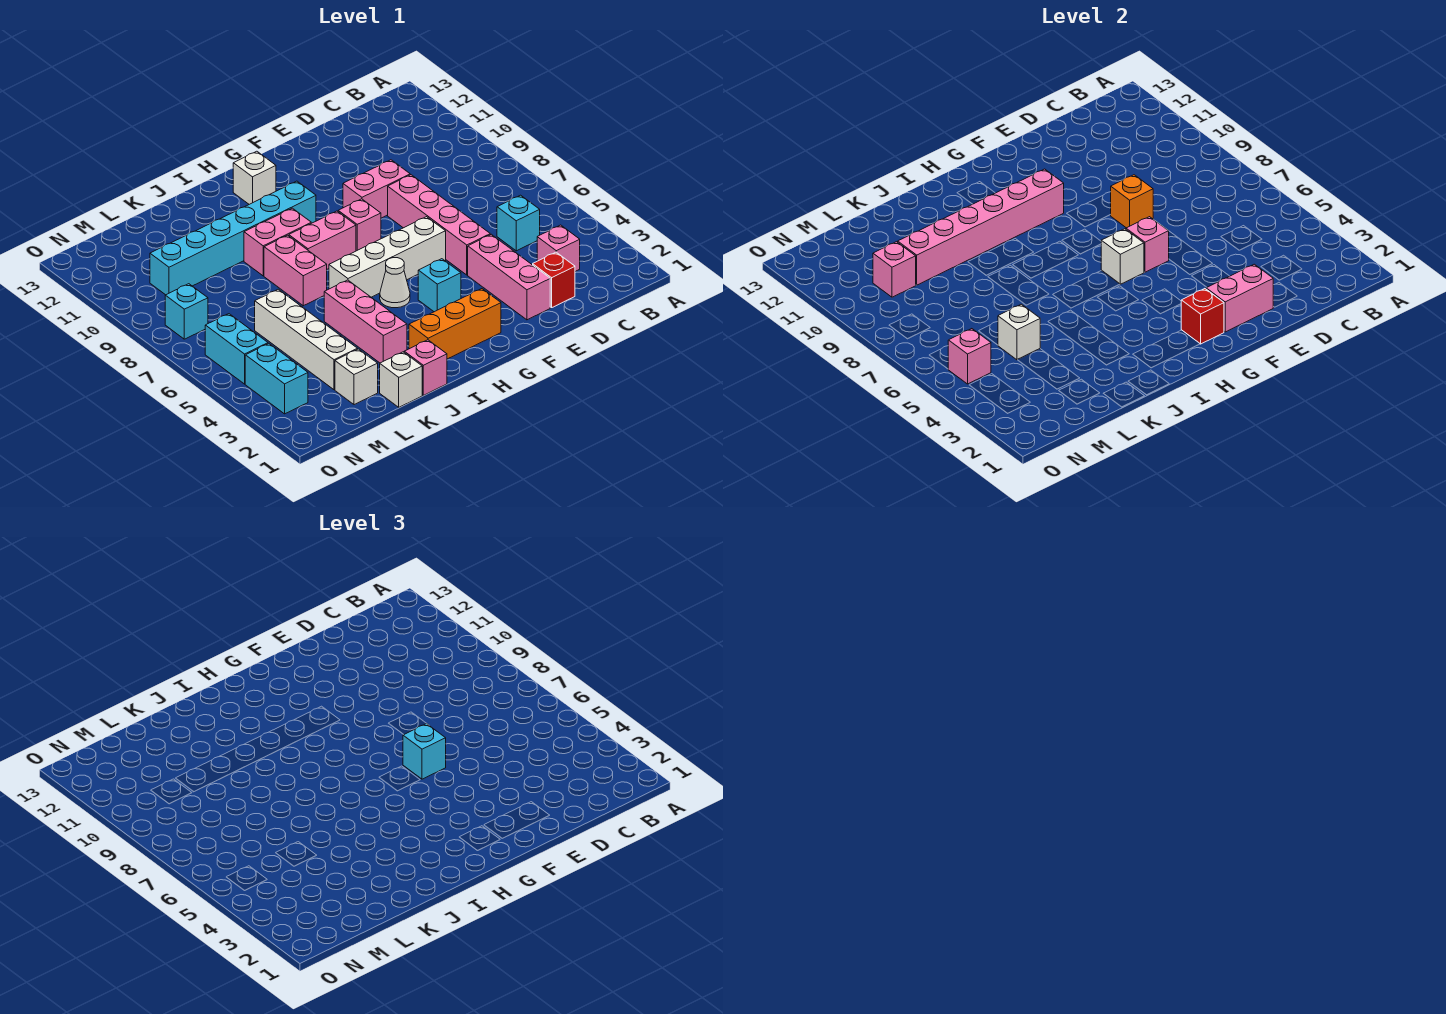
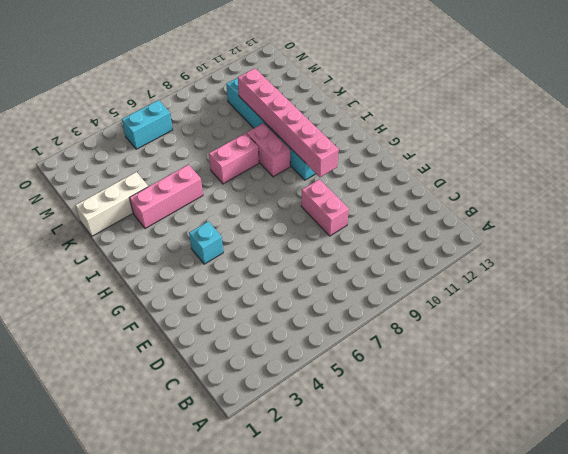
white brick K1:K3 level 1 -> white brick K1 level 1
none -> pink brick C3 level 1
none -> cyan brick C5 level 1
none -> red brick D2 level 1
none -> pink brick E2:E4 level 1

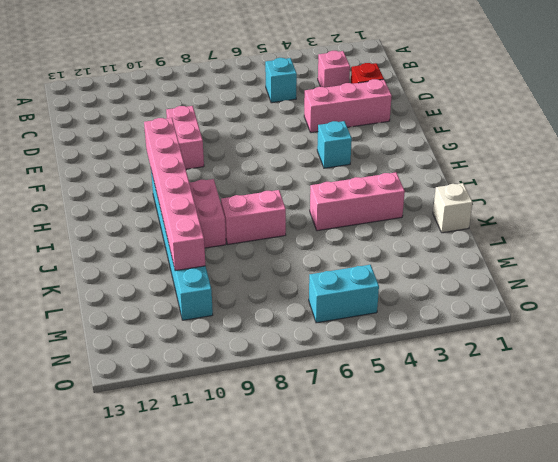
none -> pink brick E5:E8 level 1
none -> white brick F6:I6 level 1
none -> orange brick G2:I2 level 1
none -> pink brick G8 level 1

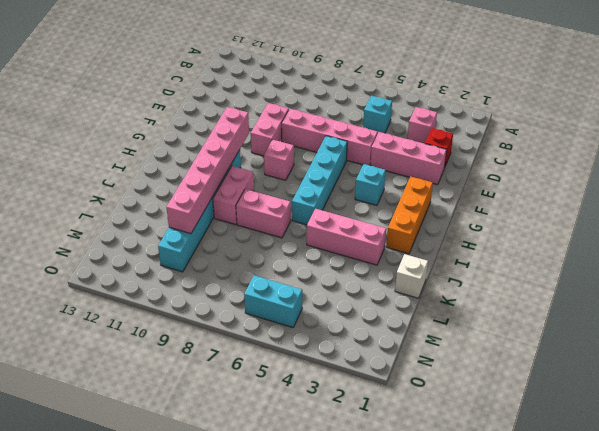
cyan brick F6:I6 level 1 -> white brick F6:I6 level 1
none -> white cone H5 level 1
none -> pink brick H8:I8 level 1
none -> white brick H12 level 1
none -> pink brick J1 level 1

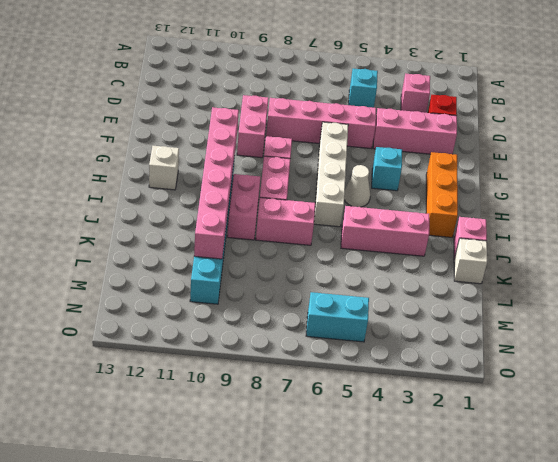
none -> white brick L2 level 1
none -> white brick L3:L6 level 1
none -> cyan brick N3:N4 level 1
none -> cyan brick N8 level 1

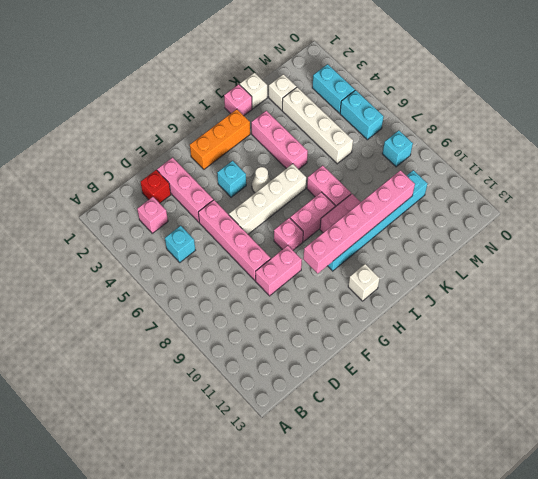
none -> pink brick E2:F2 level 2
none -> orange brick E8 level 2
none -> pink brick F6 level 2
none -> red brick G2 level 2

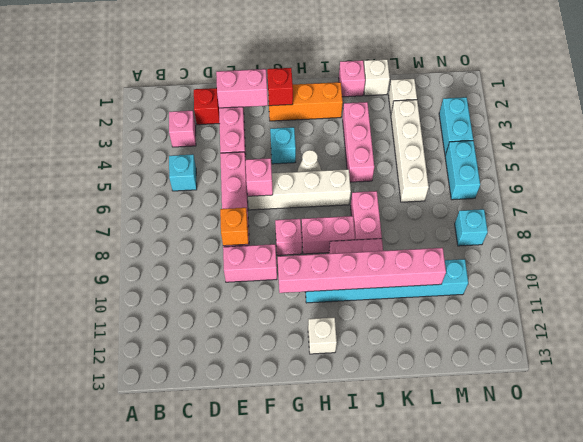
none -> white brick G6 level 2
none -> white brick L5 level 2
none -> pink brick M10 level 2
none -> pink brick N5 level 2

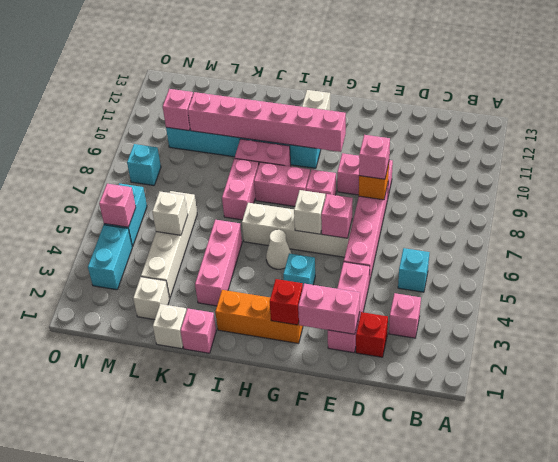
pink brick E8 level 3 -> none
none -> cyan brick F6 level 3

